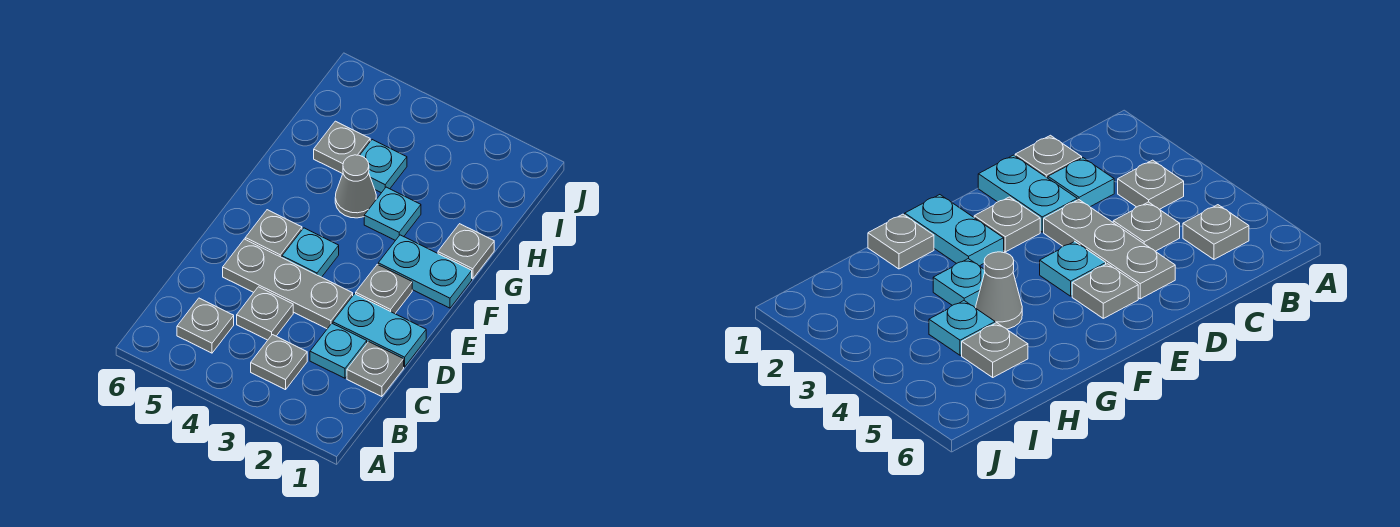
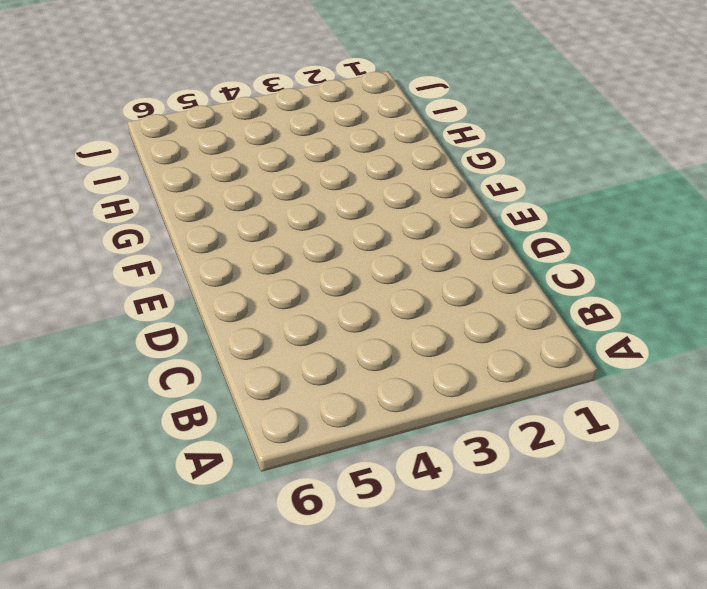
none -> grey plate B3 level 1
none -> grey plate B5 level 1
none -> grey plate C1 level 1

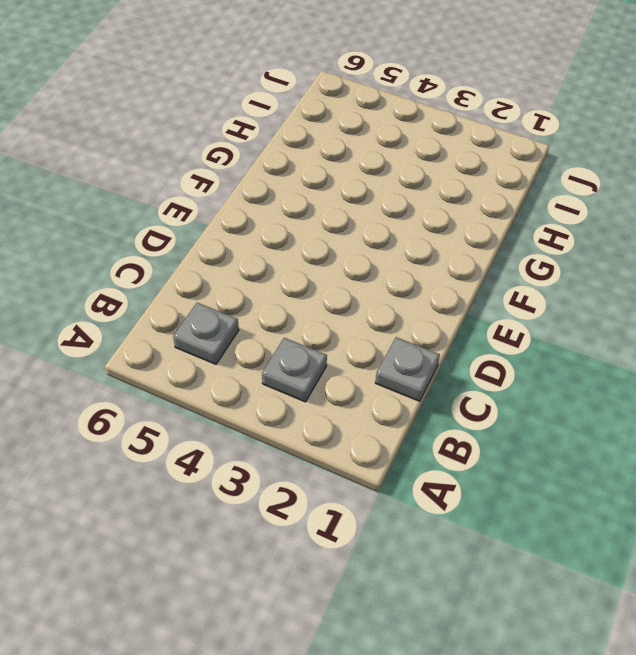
none -> cyan plate C2 level 1
none -> grey plate C4 level 1
none -> cyan plate D1:D2 level 1

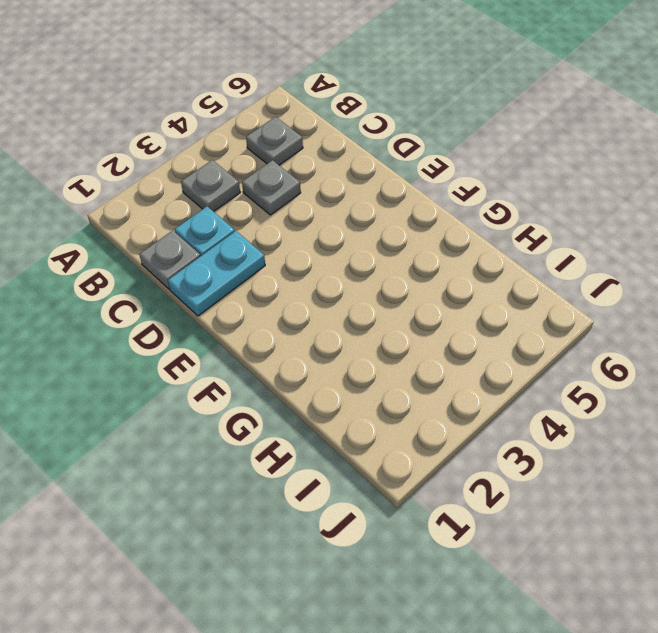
none -> grey plate D3:D5 level 1
none -> grey plate E2 level 1
none -> cyan plate E4 level 1

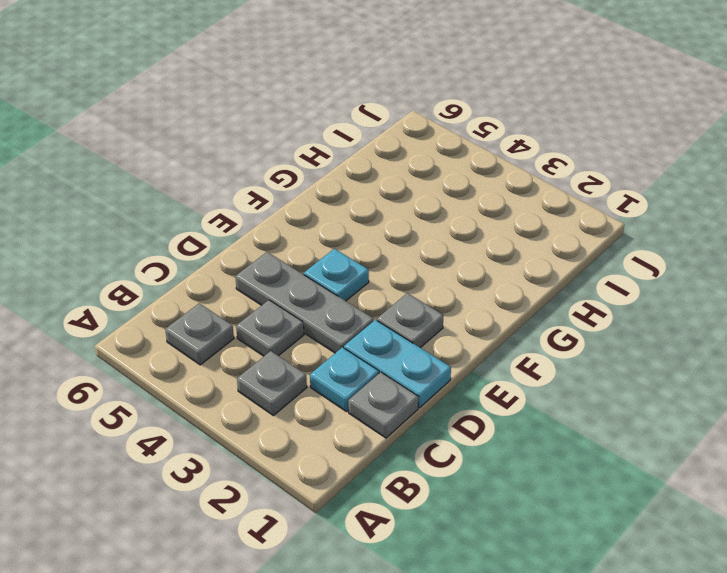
none -> grey plate E5 level 1
none -> cyan plate F1:F2 level 1
none -> grey plate G1 level 1

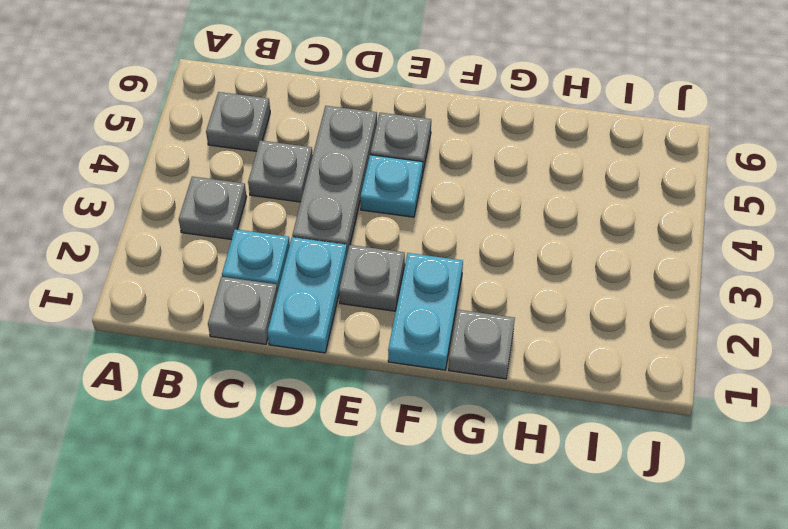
none -> cyan plate G3 level 1
none -> grey cone G4 level 1
none -> cyan plate H4 level 1

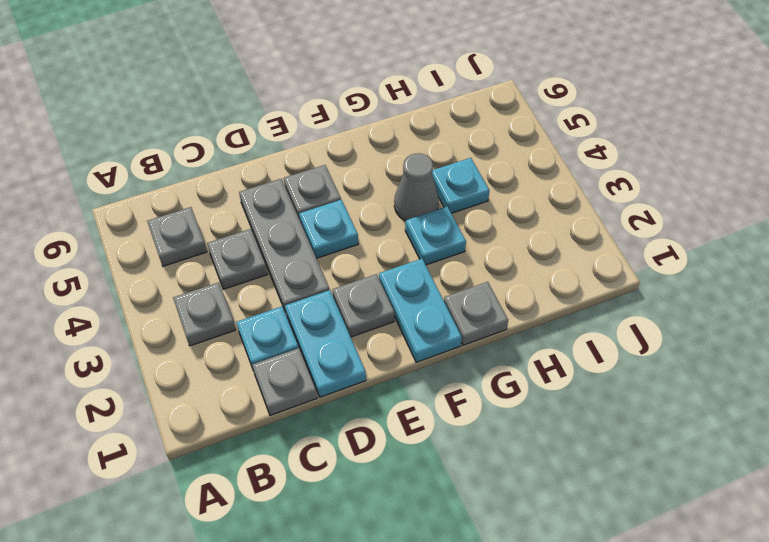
none -> grey plate H5 level 1

